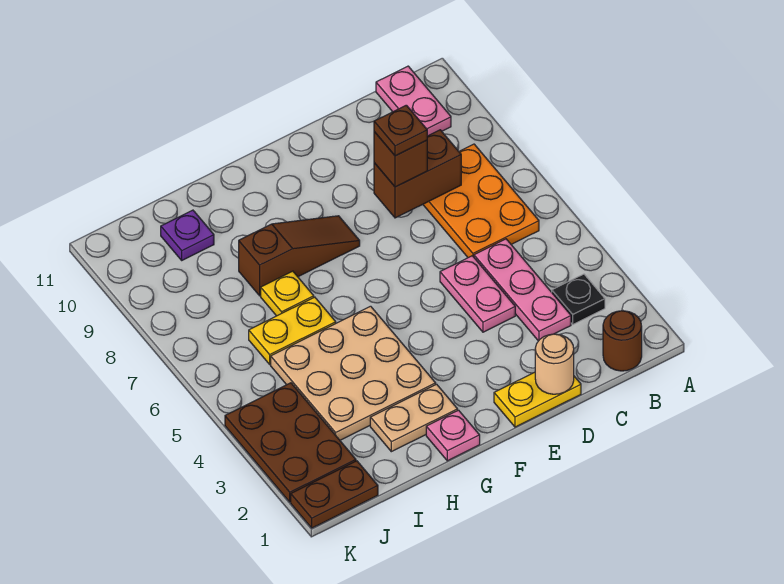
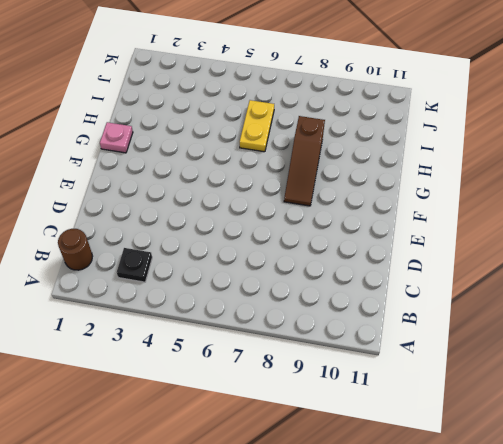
none -> orange plate B6:C8 level 1
none -> pink plate B10:B11 level 1
none -> pink plate C3:C5 level 1

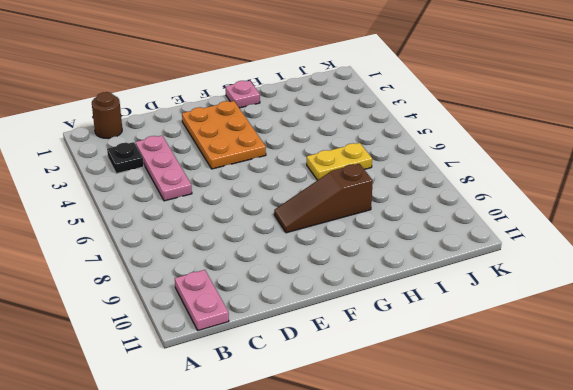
orange plate E2:F4 level 1 -> orange plate B6:C8 level 1
none -> yellow plate D1:E1 level 1
none -> pink plate D4:D5 level 1
none -> tan plate G2:H2 level 1

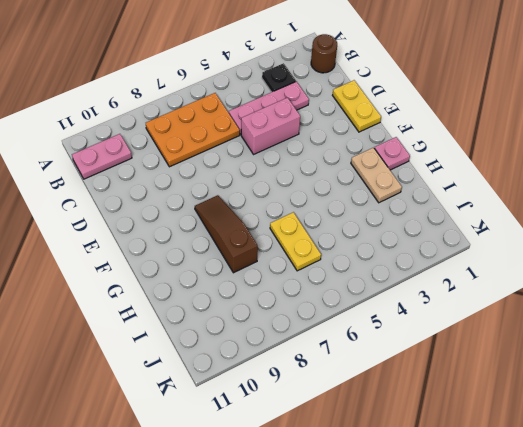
pink brick D4:D5 level 1 -> pink plate D4:D5 level 1
none -> tan plate G3:I5 level 1
none -> yellow plate H7 level 1
none -> purple plate I10 level 1

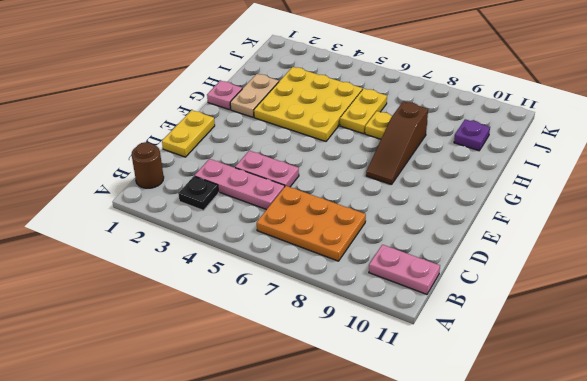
yellow plate G3:I5 level 1 -> tan plate G3:I5 level 1
none -> brown plate J1:K1 level 1
none -> brown plate J2:K4 level 1
none -> brown brick C8:D8 level 2

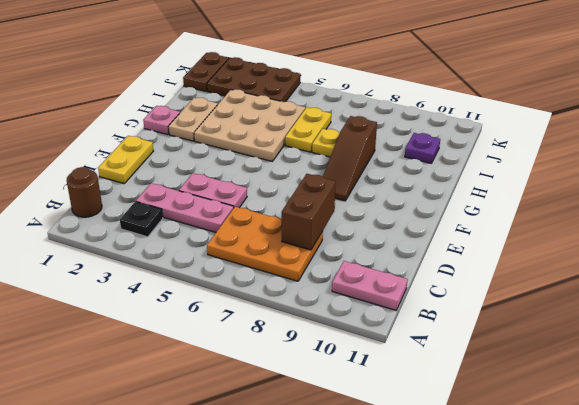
none -> tan round brick D1 level 2
none -> brown brick D8 level 3
none -> brown plate D8 level 4

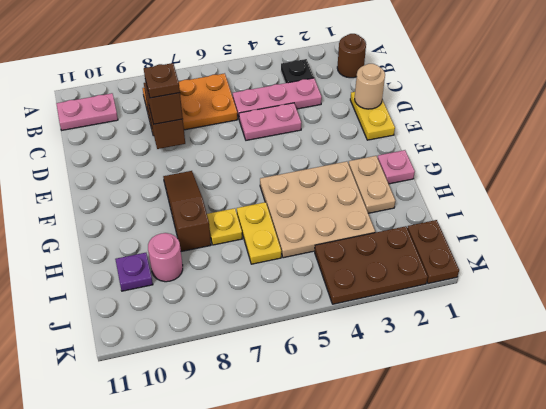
pink round brick I9 level 1 -> none

